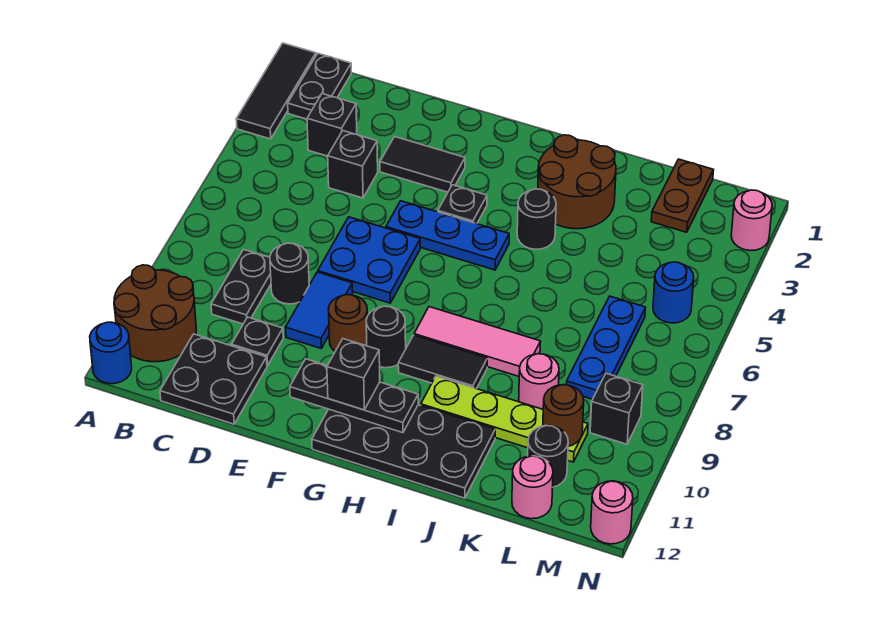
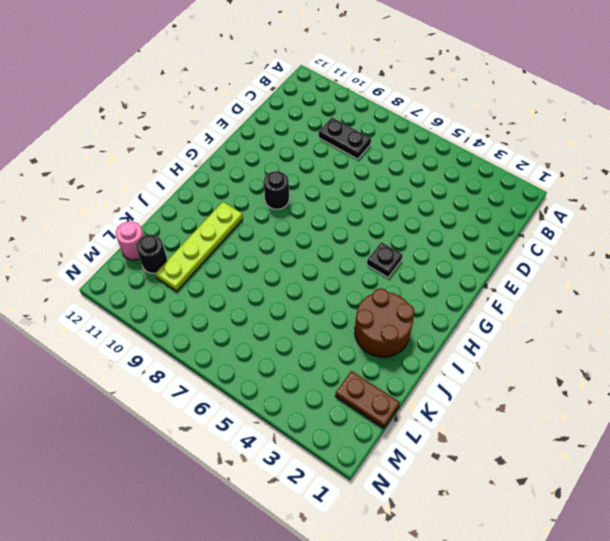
none -> black tile A1:A3 level 1
none -> brown round brick A10:B11 level 1
none -> blue round brick A12 level 1
none -> black plate B1:B2 level 1

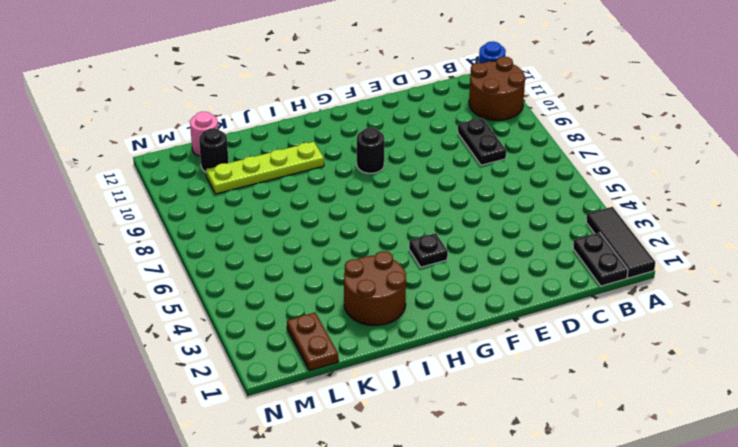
none -> black brick C3 level 1
none -> black plate C11:D12 level 1
none -> black brick D4 level 1
none -> black round brick D8 level 1

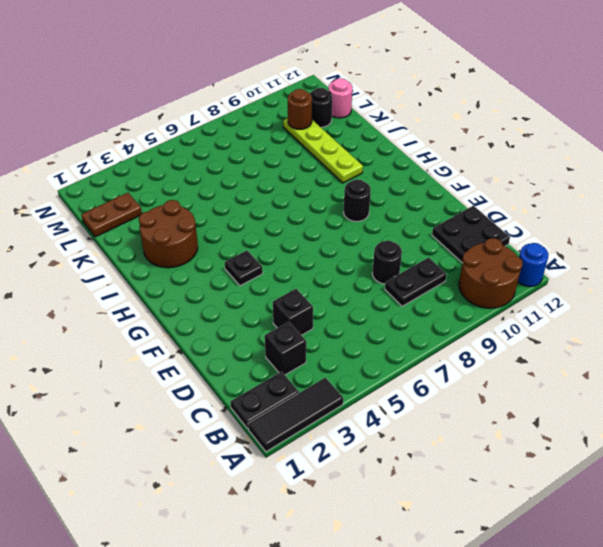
none -> black plate D10 level 1
none -> black tile E3:F3 level 1
none -> blue plate E6:F7 level 1
none -> blue tile E8:E9 level 1

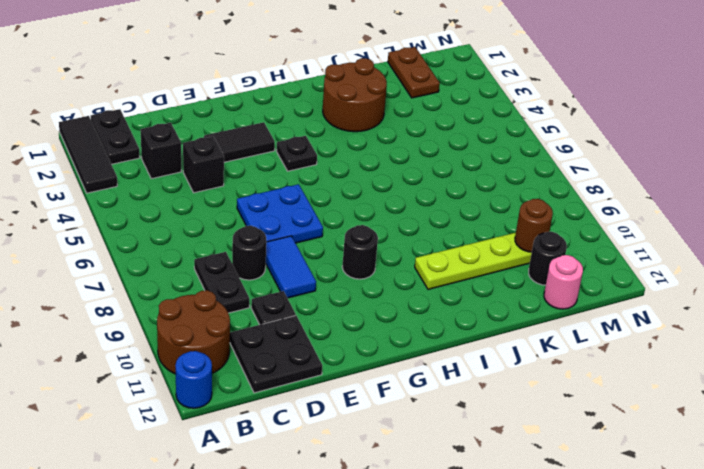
none -> blue plate F5:H5 level 1
none -> brown round brick F9 level 1
none -> black plate G11:J12 level 1
none -> pink tile H8:J8 level 1

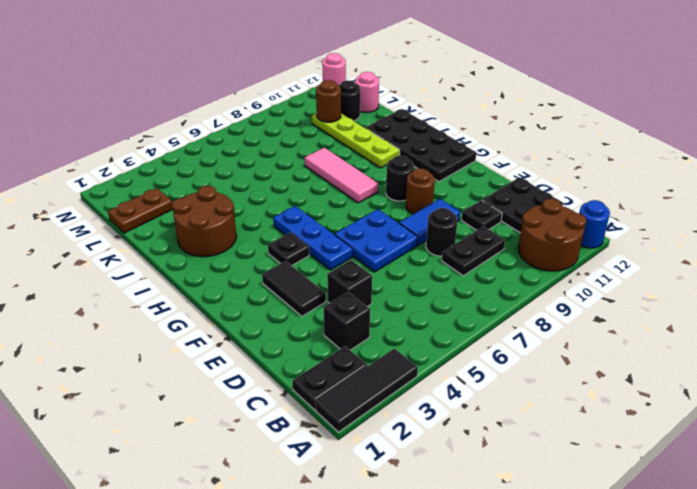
none -> black tile H9:I9 level 1
none -> black round brick I4 level 1
none -> pink round brick K9 level 1
none -> blue plate L6:L8 level 1

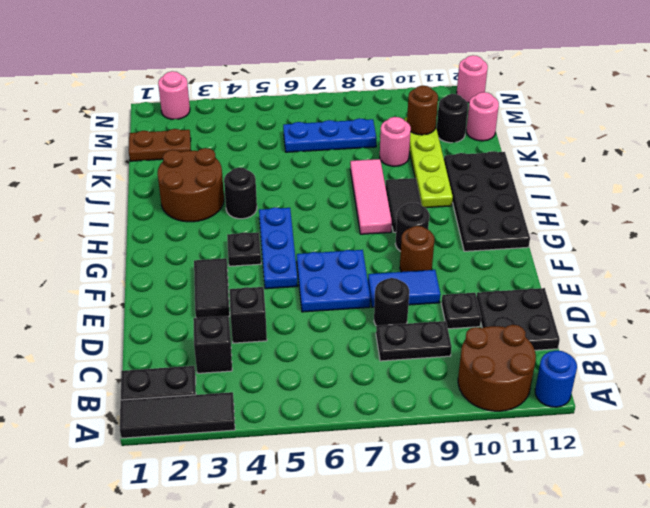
none -> blue round brick M5 level 1
none -> black brick M9 level 1
none -> black plate F11:H11 level 2
none -> black brick G11 level 3

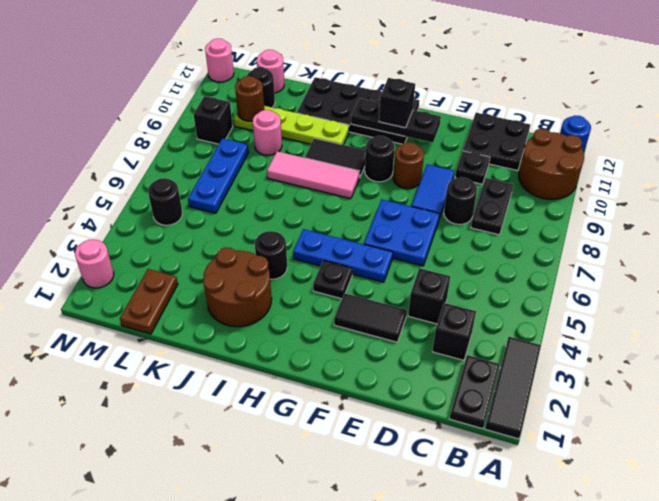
black round brick M5 level 1 -> blue round brick M5 level 1

